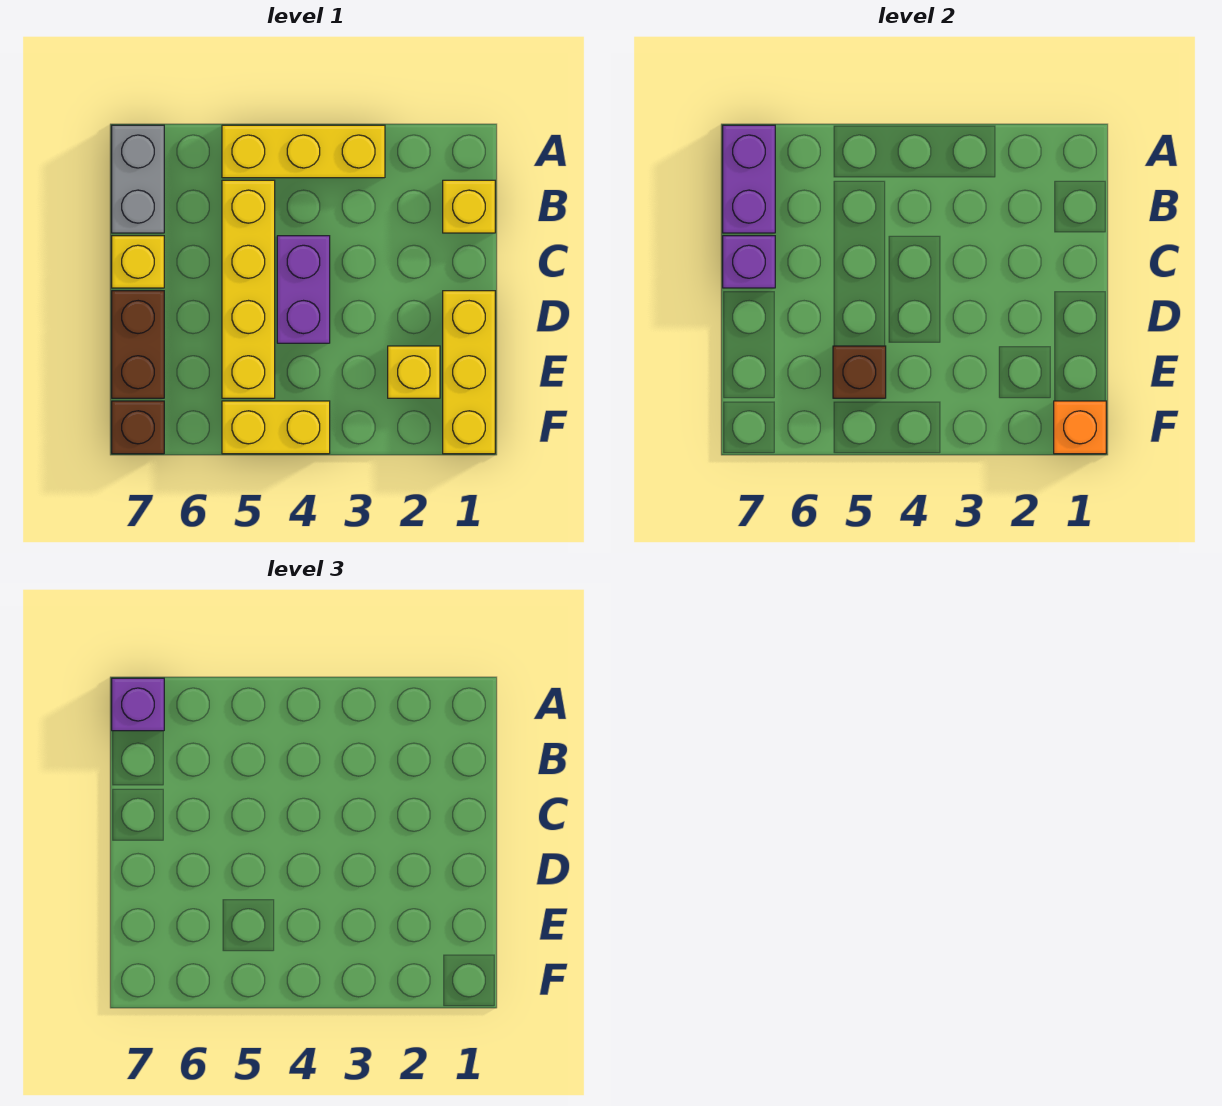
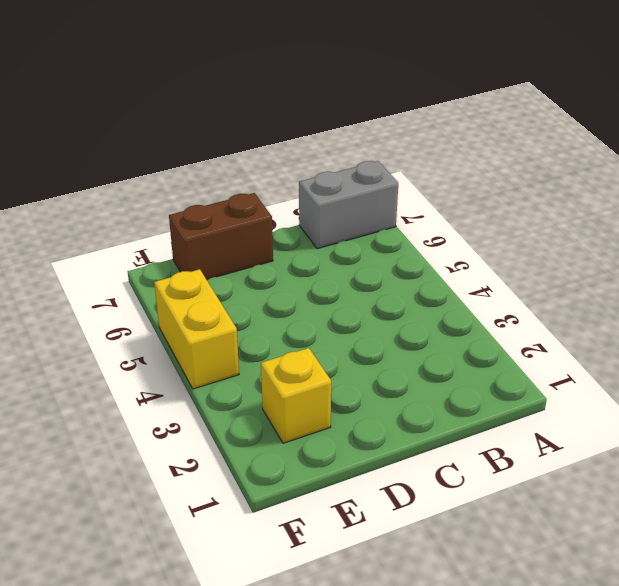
none -> yellow brick A3:A5 level 1
none -> yellow brick B1 level 1
none -> yellow brick B5:E5 level 1

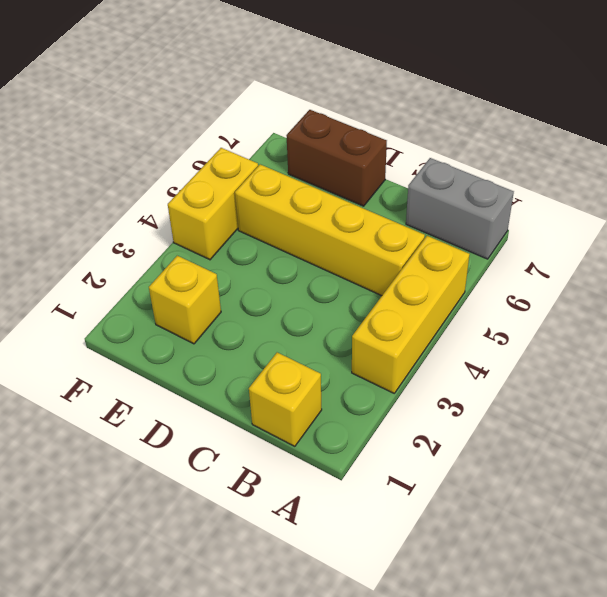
none -> purple brick C4:D4 level 1
none -> yellow brick C7 level 1
none -> yellow brick D1:F1 level 1

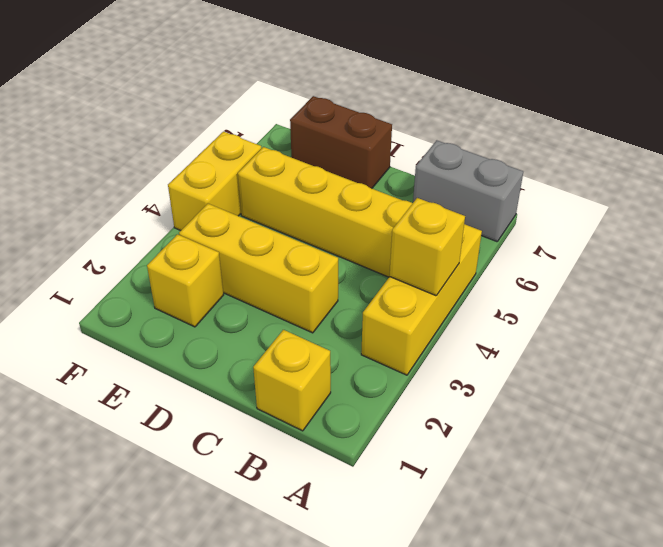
yellow brick A4 level 2 -> yellow brick C7 level 1
yellow brick C3:E3 level 1 -> yellow brick D1:F1 level 1
none -> purple brick C4:D4 level 1
none -> brown brick F7 level 1
none -> purple brick A7:B7 level 2

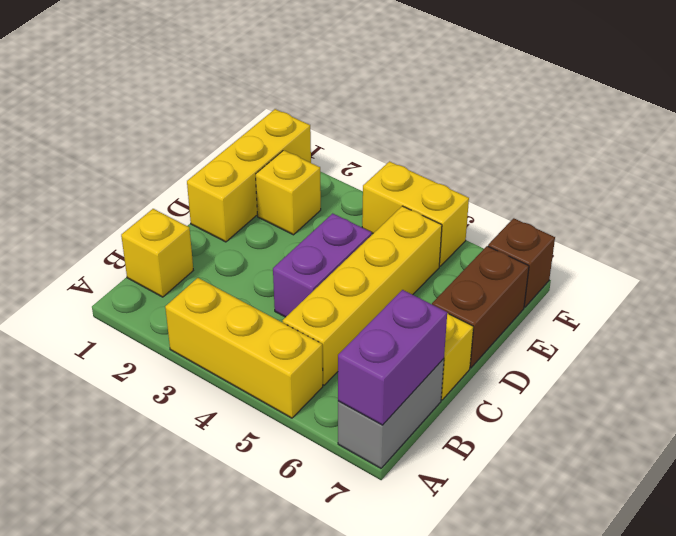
none -> purple brick C7 level 2
none -> brown brick E5 level 2
none -> orange brick F1 level 2

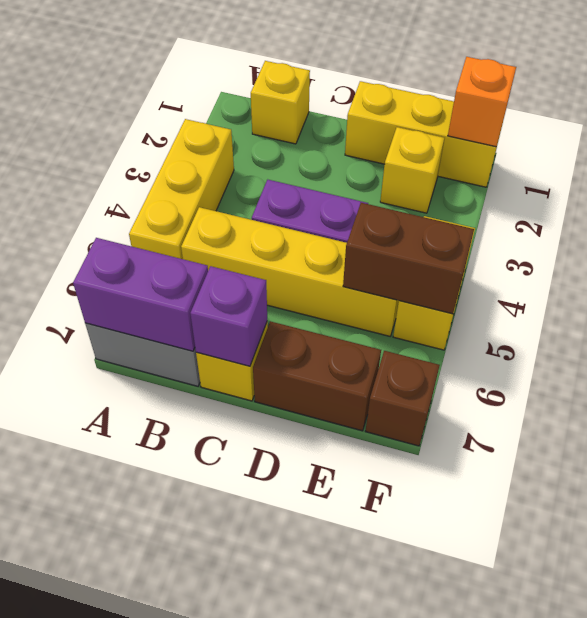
brown brick E5:F5 level 2 -> brown brick E5 level 2
none -> purple brick A7 level 3

